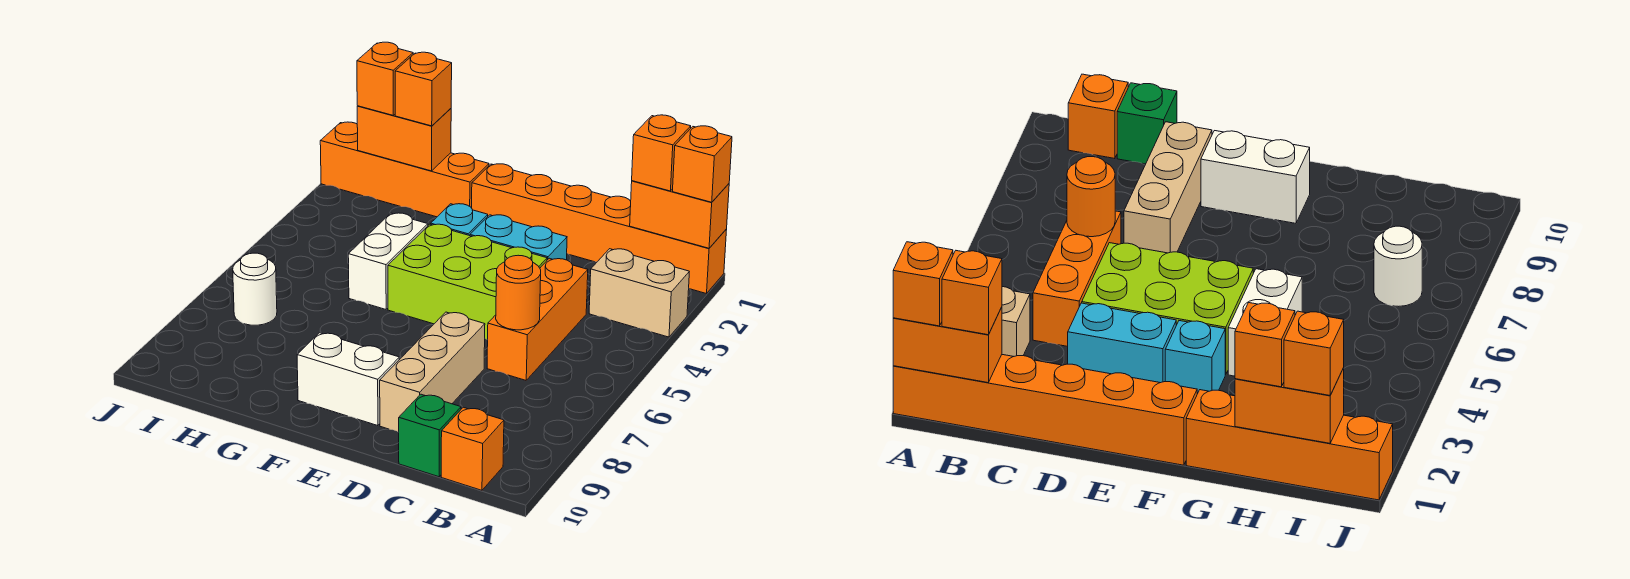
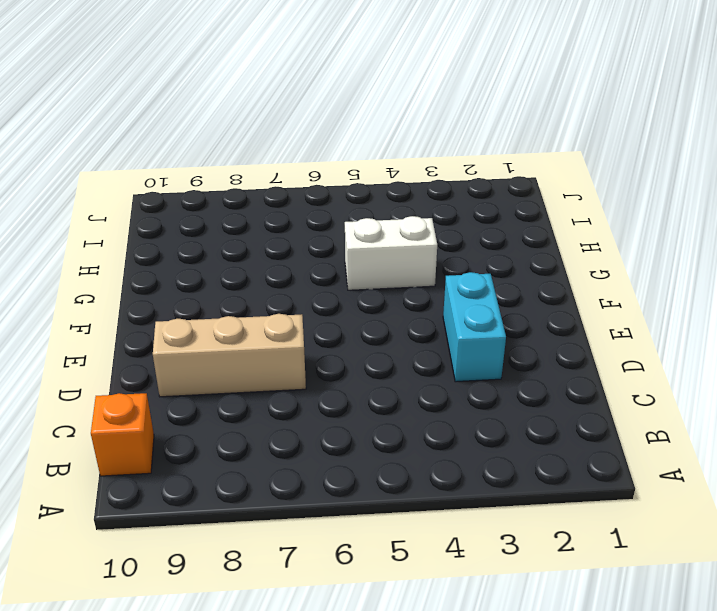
none -> orange brick A1:F1 level 1
none -> tan brick A3:B3 level 1
none -> orange brick C4:C6 level 1

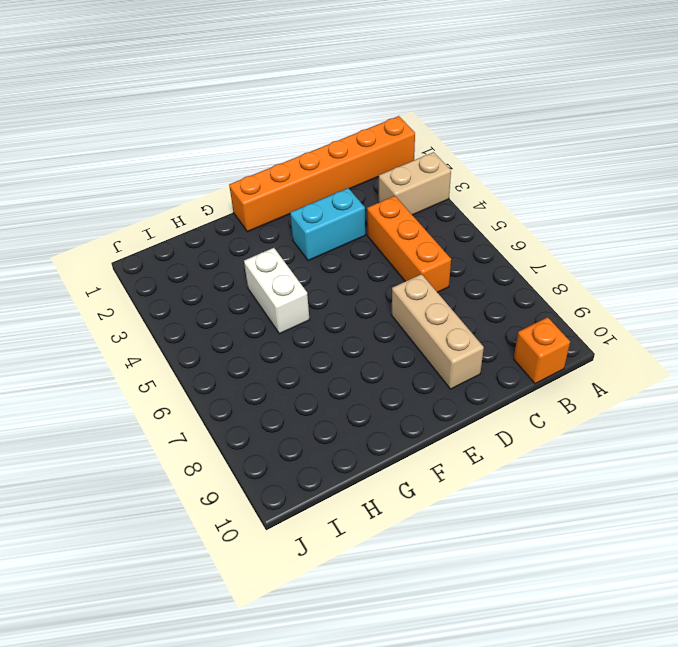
none -> green brick C10 level 1
none -> lime brick D4:F5 level 1
none -> white brick E9:F9 level 1

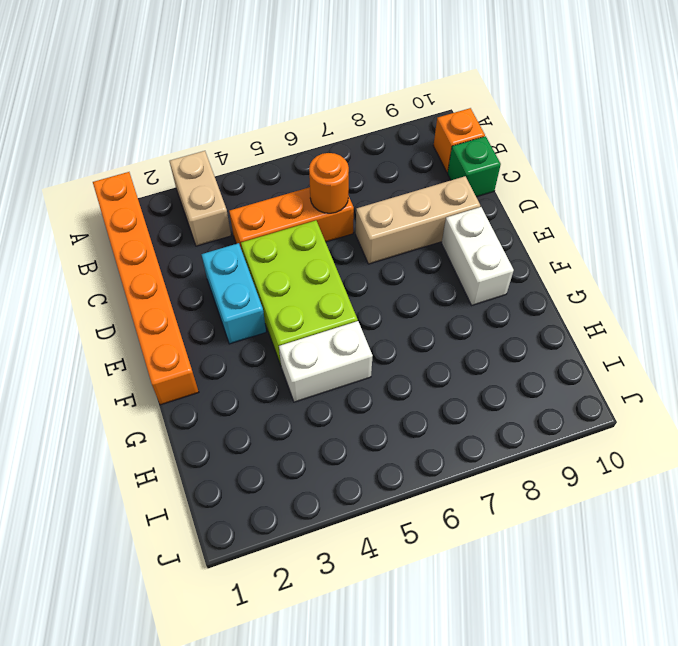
none -> cyan brick F3 level 1
none -> orange brick G1:J1 level 1
none -> white round brick I7 level 1

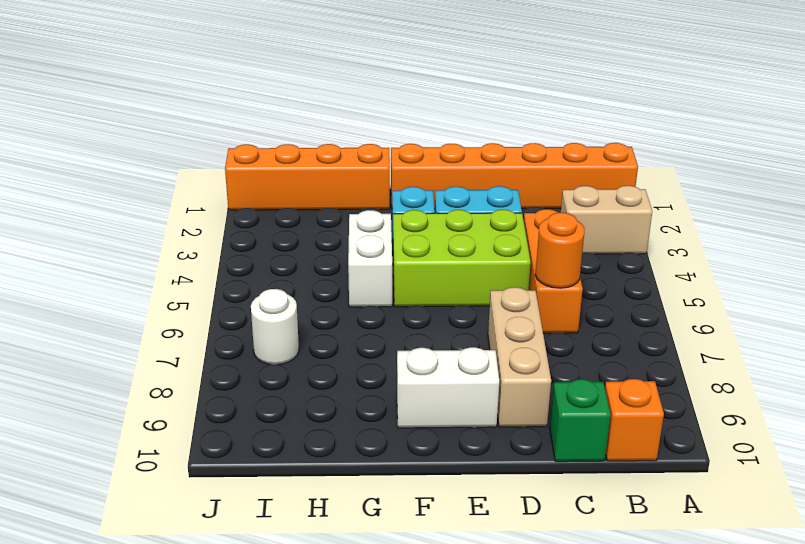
none -> orange brick A1:B1 level 2
none -> orange brick H1:I1 level 2
none -> orange brick A1 level 3

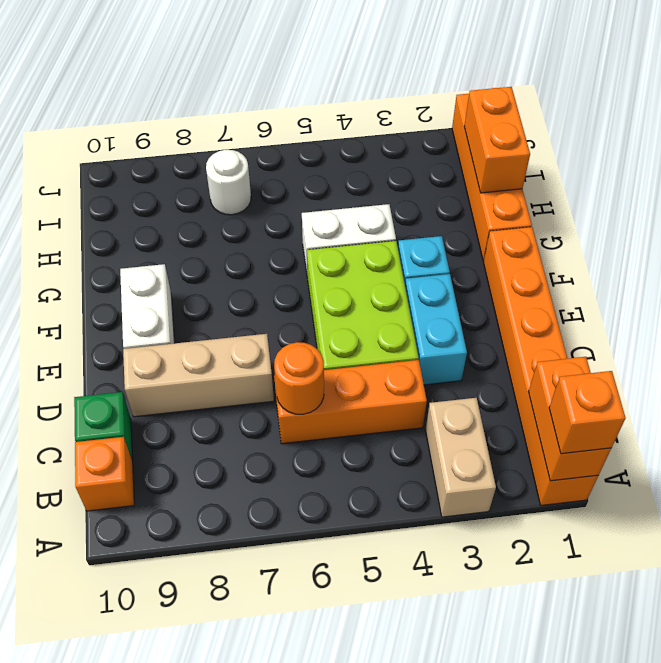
none -> orange brick B1 level 3
none -> orange brick H1 level 3
none -> orange brick I1 level 3

